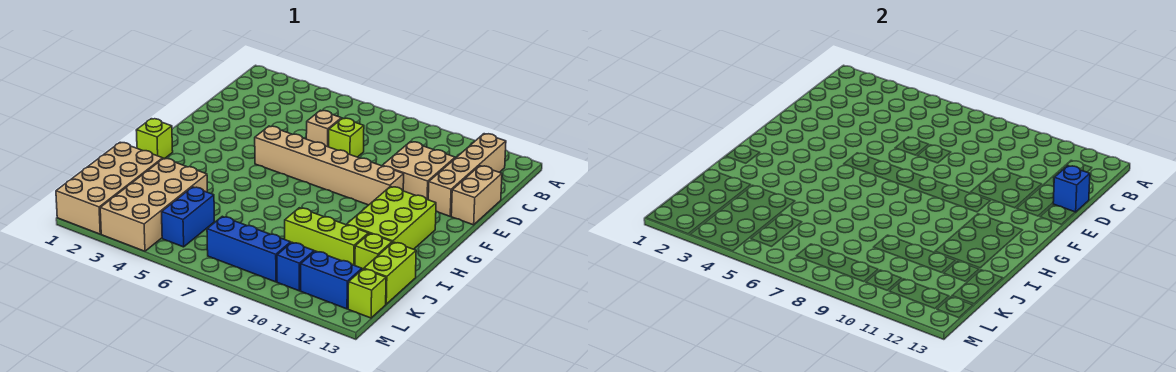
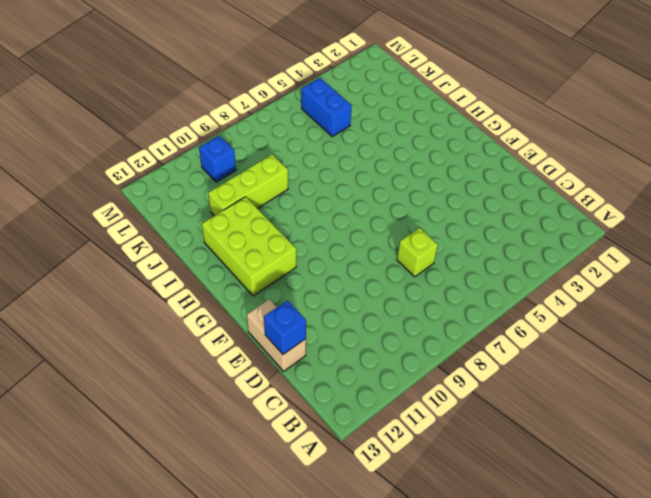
none -> tan brick B12:E12 level 1
none -> tan brick D6 level 1
none -> tan brick D10:E11 level 1

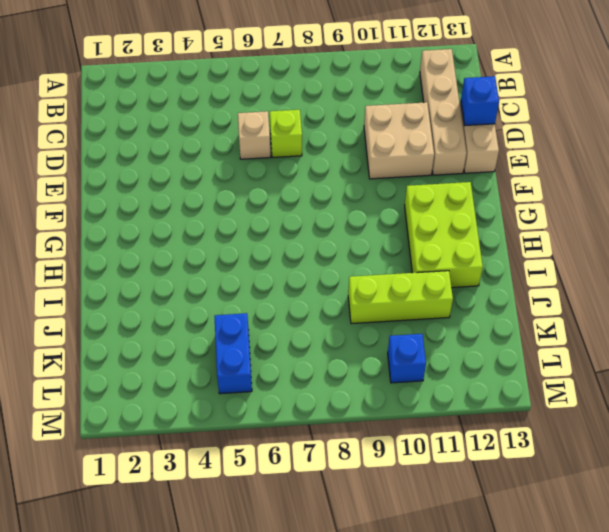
none -> tan brick F5:F10 level 1
none -> lime brick H1 level 1
none -> tan brick J1:M2 level 1

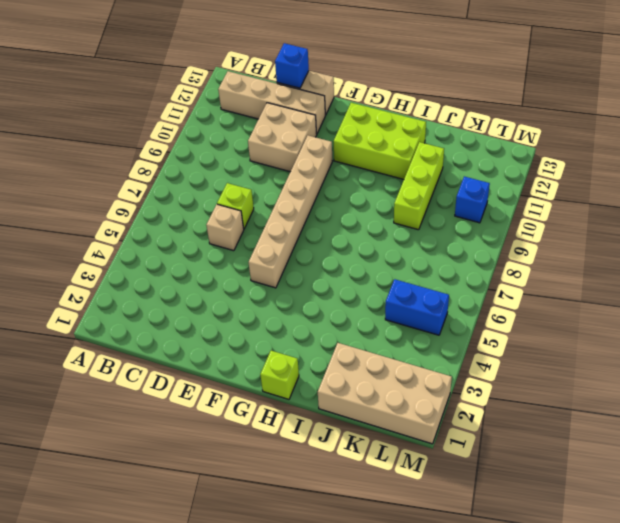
none -> tan brick J3:M4 level 1
none -> lime brick J12 level 1
none -> lime brick J13:K13 level 1

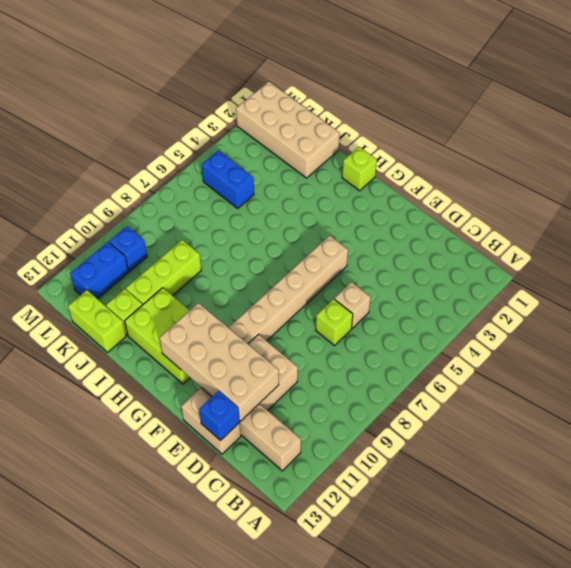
tan brick D11:G12 level 2 -> tan brick J3:M4 level 1
none -> blue brick L7:L9 level 1
none -> lime brick L13 level 1

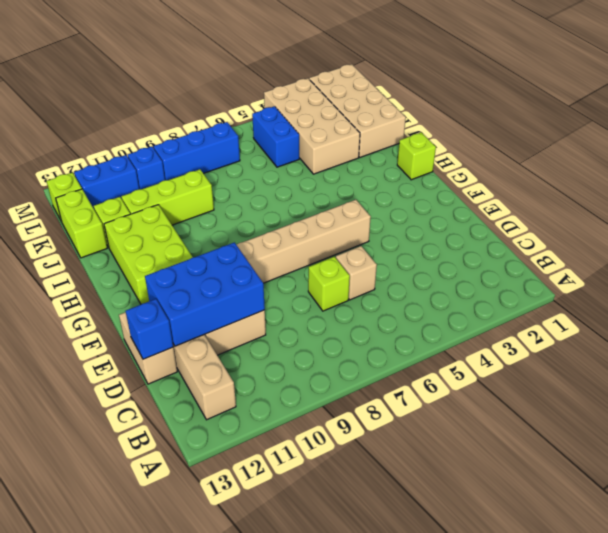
blue brick D10:E12 level 2 -> none

